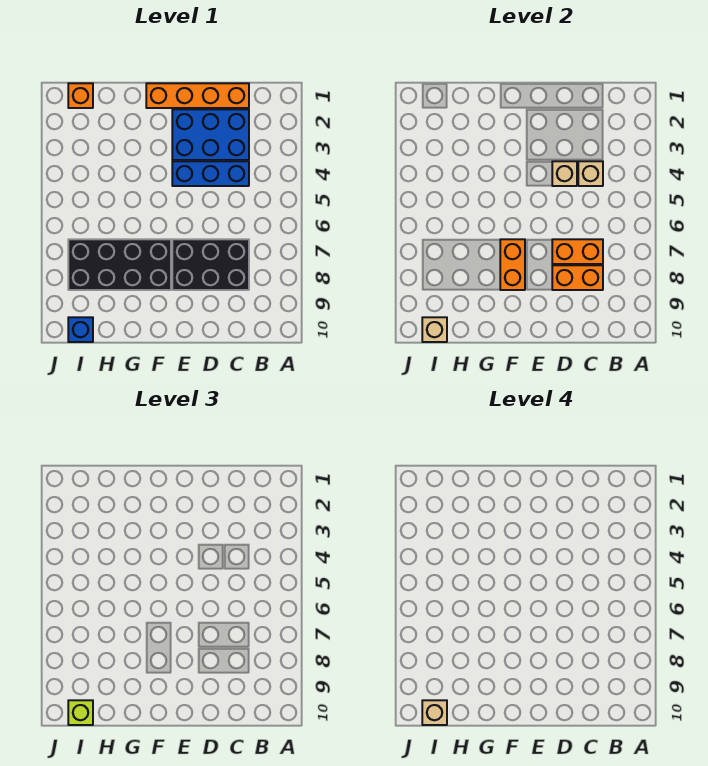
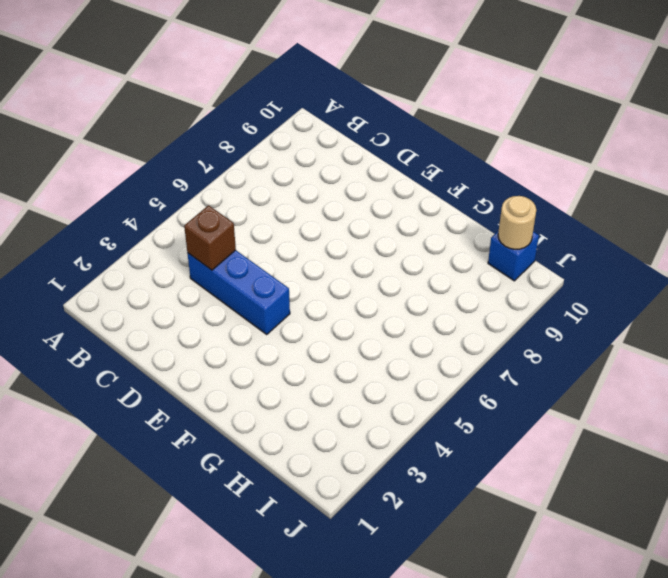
brown brick C4 level 2 -> tan brick C4 level 2
tan round brick I10 level 2 -> tan brick I10 level 2
none -> orange brick C1:F1 level 1
none -> blue brick C2:E3 level 1
none -> black brick C7:E8 level 1

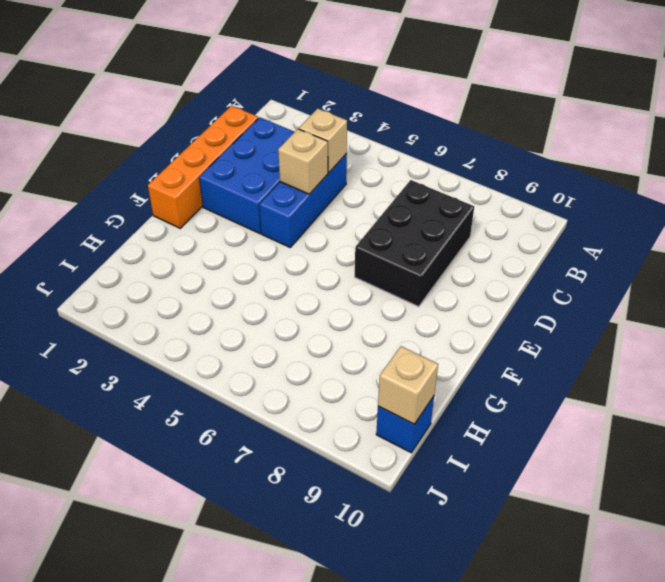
none -> black brick F7:I8 level 1
none -> orange brick I1 level 1
none -> orange brick C7:D7 level 2

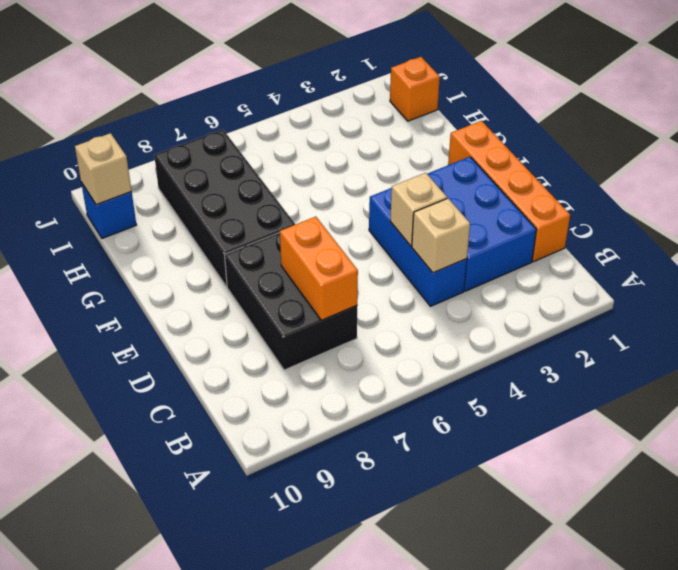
none -> orange brick C8:D8 level 2
none -> orange brick F7:F8 level 2
none -> lime brick I10 level 3

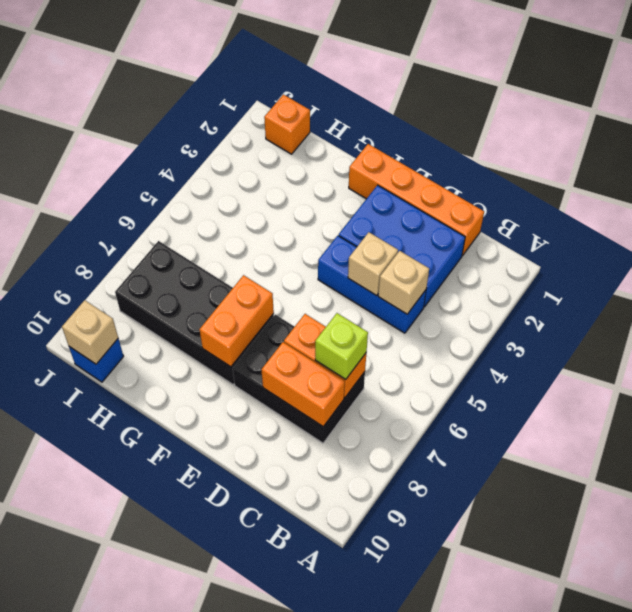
lime brick C7 level 3 -> lime brick I10 level 3
none -> tan brick I10 level 4

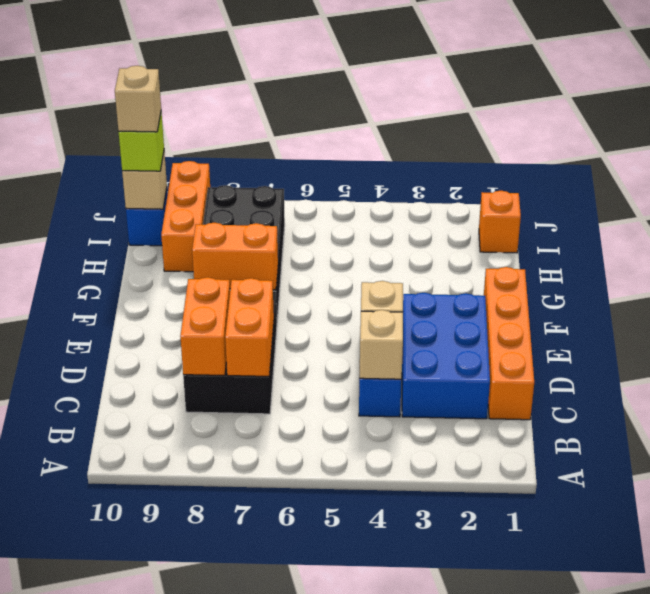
orange brick H9:J9 level 1 -> none

